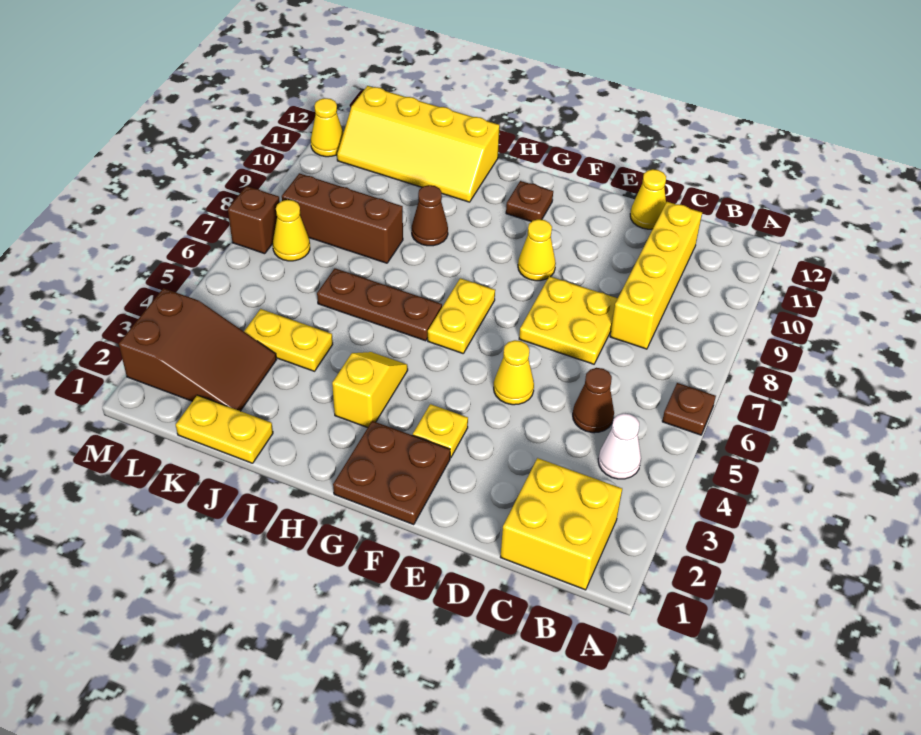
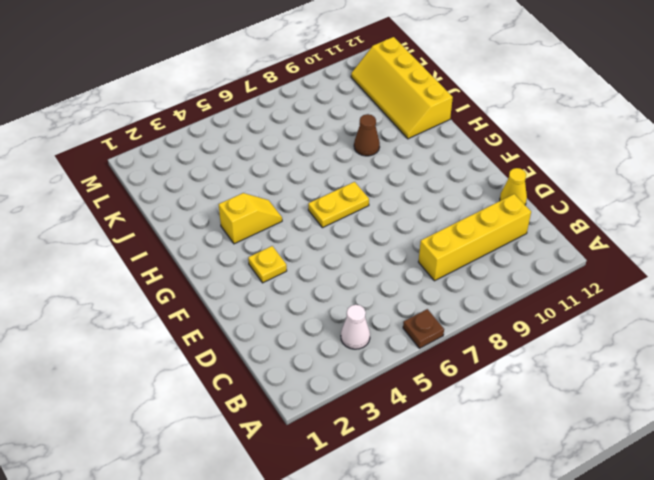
none -> yellow brick B1:C2 level 1
none -> brown cone C5 level 1
none -> yellow plate D7:E8 level 1

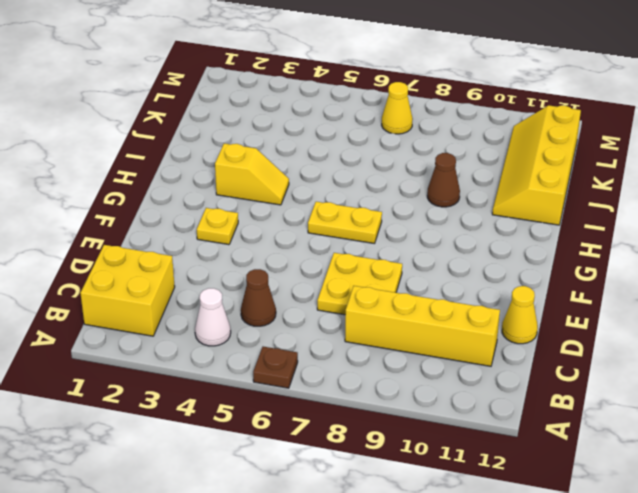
none -> yellow cone E5 level 1
none -> brown plate F1:G2 level 1
none -> yellow cone F9 level 1

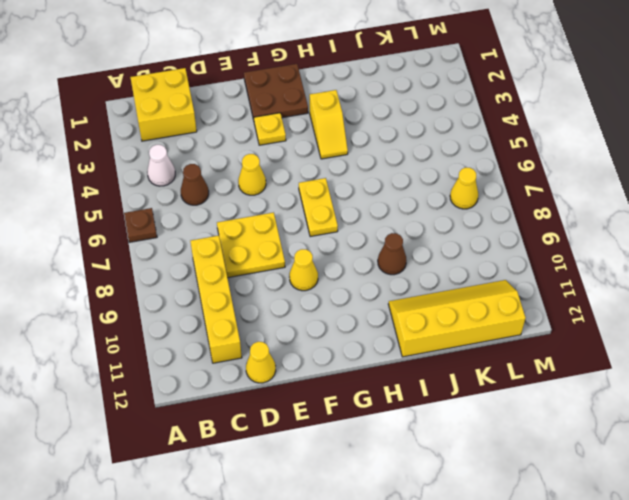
none -> brown plate G11 level 1
none -> brown plate H6:J6 level 1
none -> yellow plate J1:K1 level 1

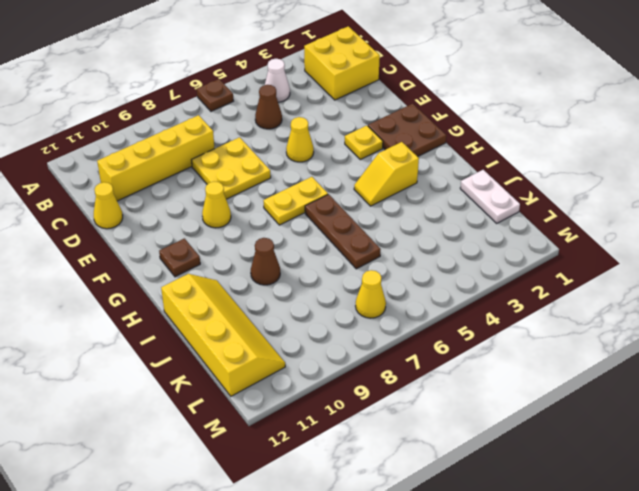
white plate J1:K1 level 1 -> yellow plate J1:K1 level 1
none -> yellow plate J4:K4 level 1
none -> brown brick J8:L8 level 1
none -> brown slope K2:M3 level 1 top M

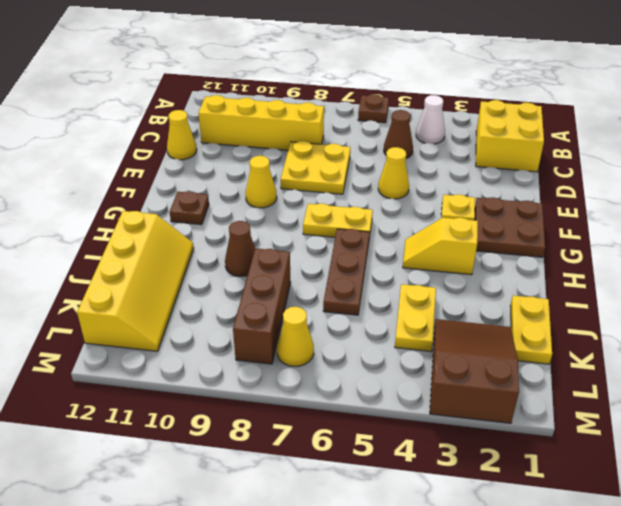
none -> brown brick M7 level 1
none -> yellow cone M11 level 1

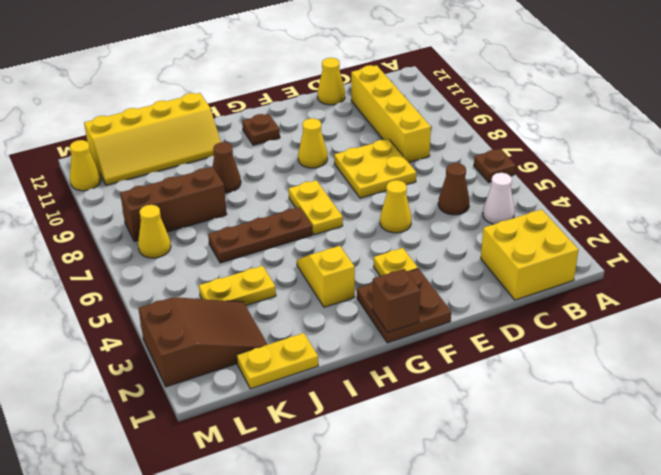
brown brick G1 level 2 -> brown brick M7 level 1

